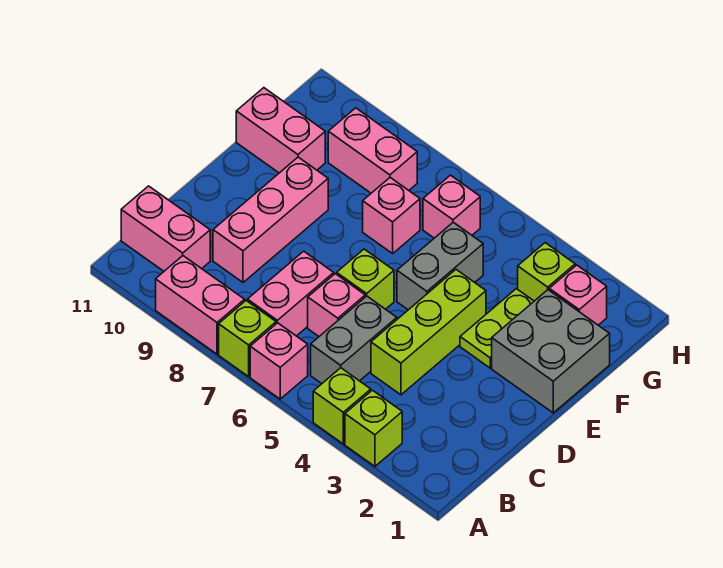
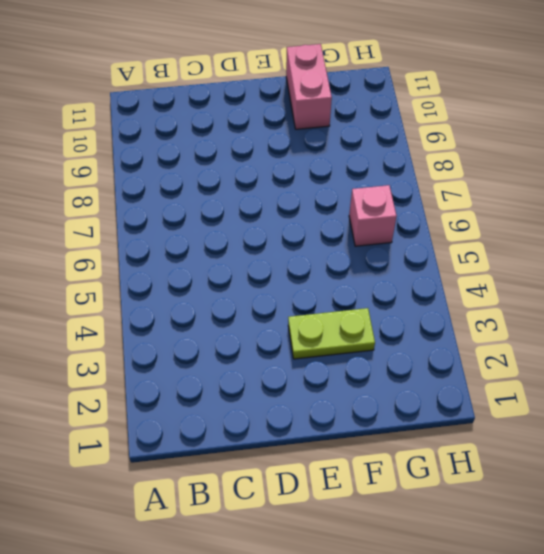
none -> lime brick A3 level 1
none -> lime brick A4 level 1
none -> pink brick A6 level 1

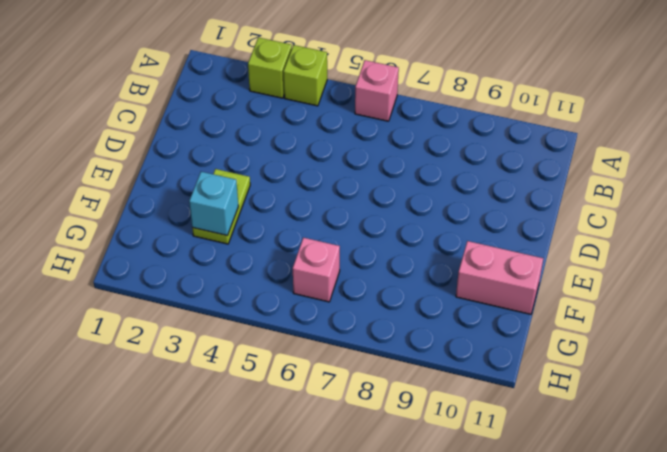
cyan brick F3 level 2 -> none
none -> lime brick A7 level 1
none -> pink brick A8:A9 level 1
none -> grey brick B5:C5 level 1

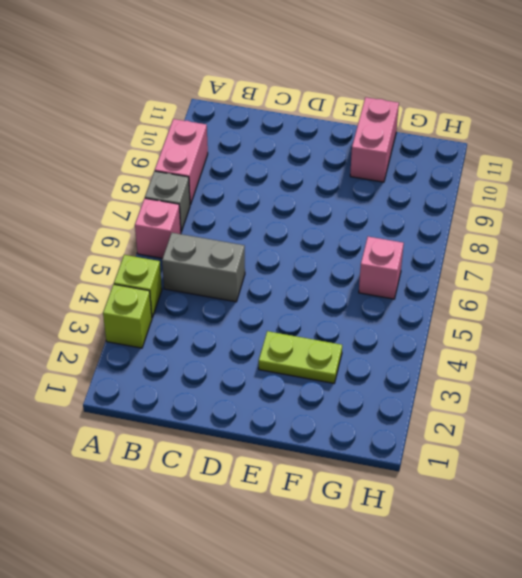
grey brick A7 level 1 -> lime brick A7 level 1
none -> pink brick B7:C7 level 1
none -> pink brick B10:B11 level 1
none -> lime brick C4:E4 level 1

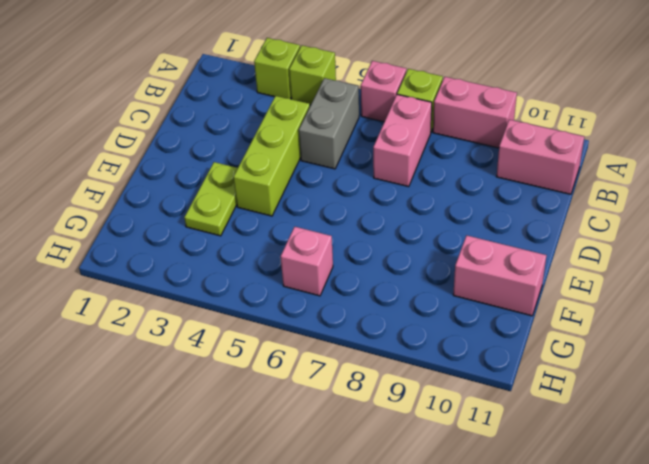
none -> pink brick C6 level 1
none -> pink brick C9:E9 level 1
none -> lime brick D6 level 1

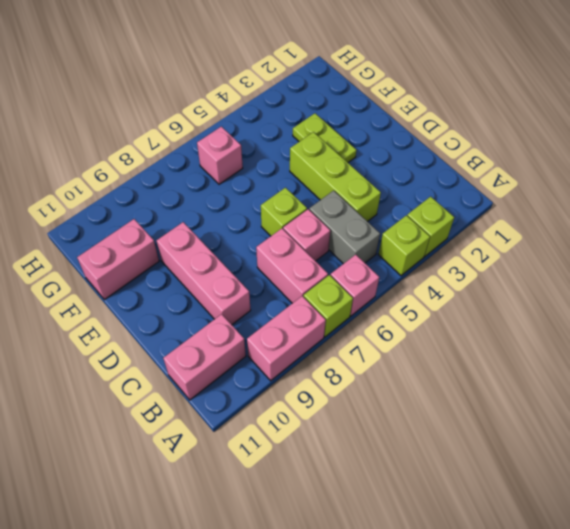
none -> grey brick E1:F2 level 1
none -> grey brick E5:F5 level 1
none -> pink brick F7 level 1

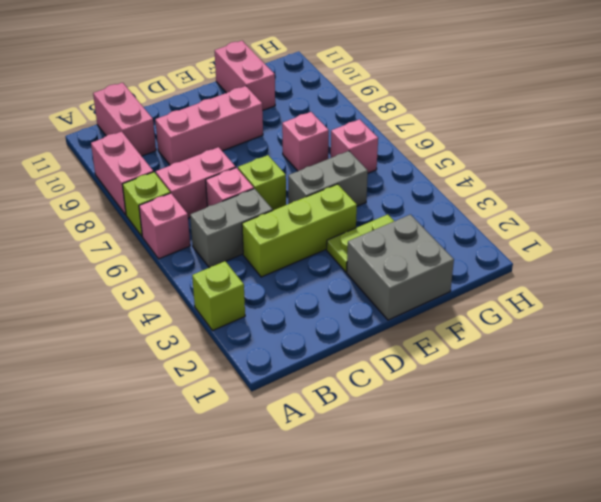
none -> lime brick A4 level 1
none -> pink brick G2 level 1
none -> lime brick G3 level 1

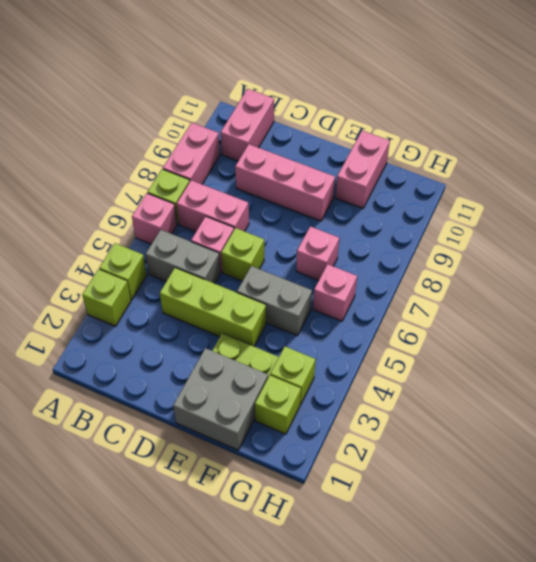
lime brick G2 level 1 -> pink brick G2 level 1
none -> pink brick G8:G9 level 1

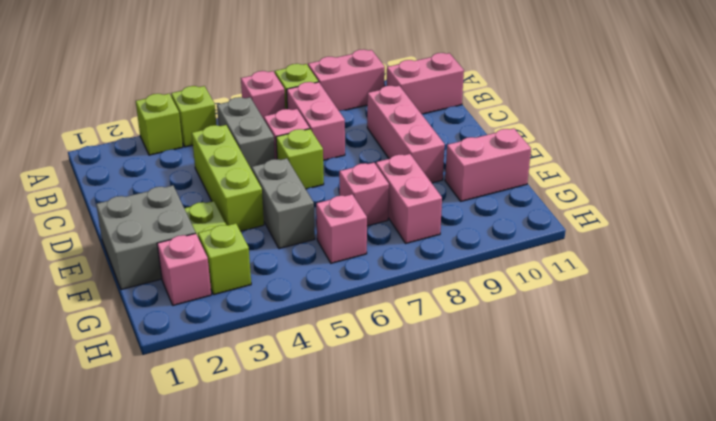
pink brick F8:G8 level 1 -> pink brick G8:G9 level 1

